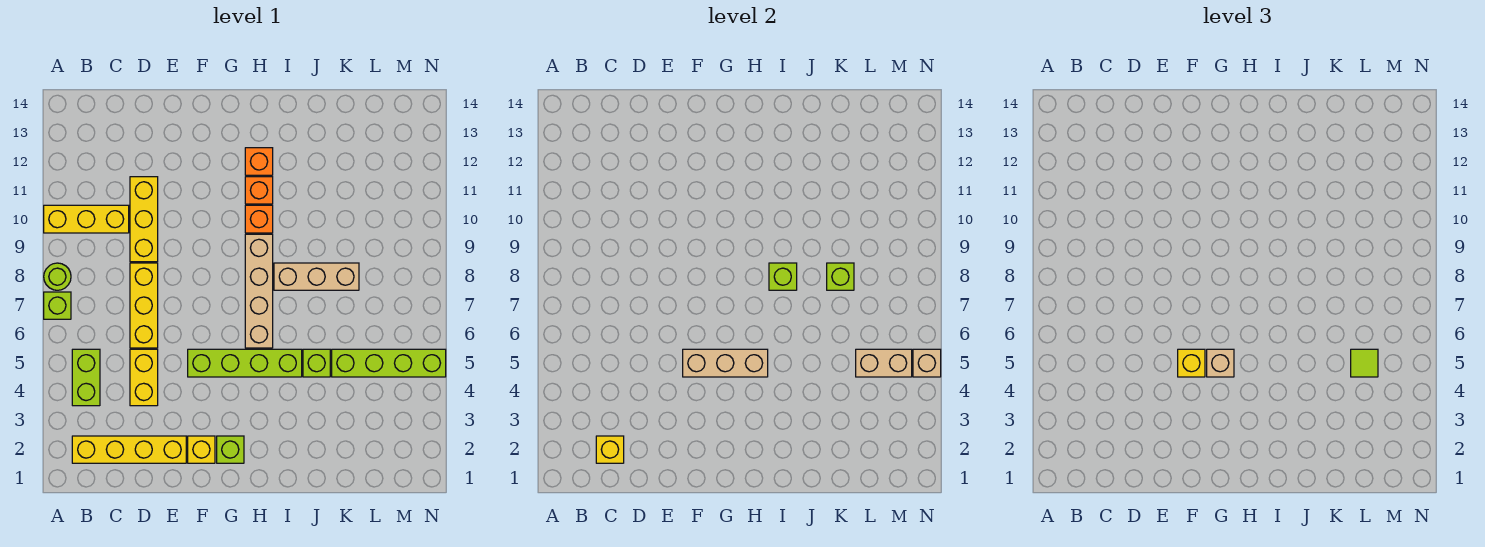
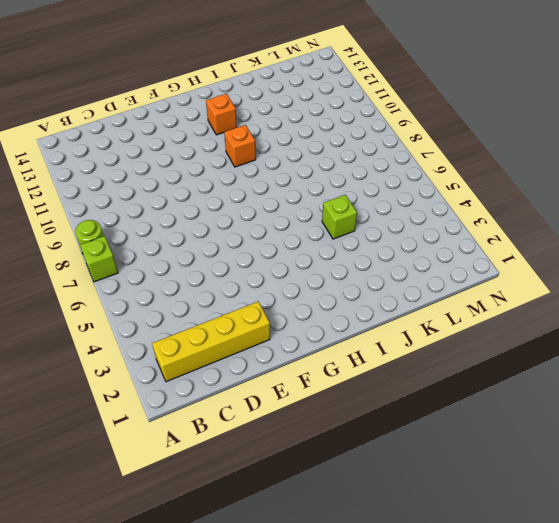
none -> yellow brick A10:C10 level 1
none -> lime brick B4:B5 level 1
none -> yellow brick D4:D5 level 1

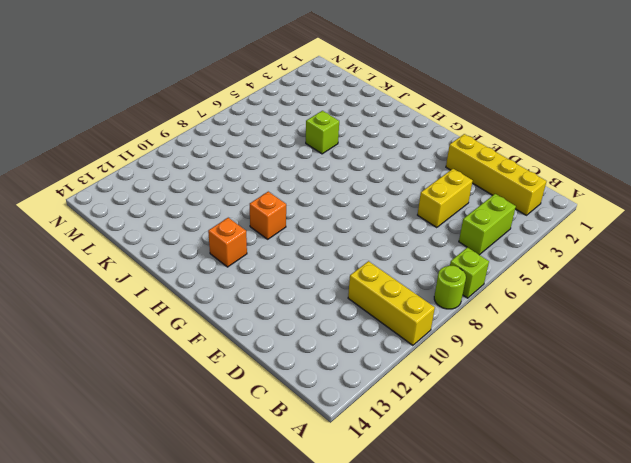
none -> yellow brick D6:D8 level 1
none -> yellow brick D9:D11 level 1
none -> yellow brick F2 level 1

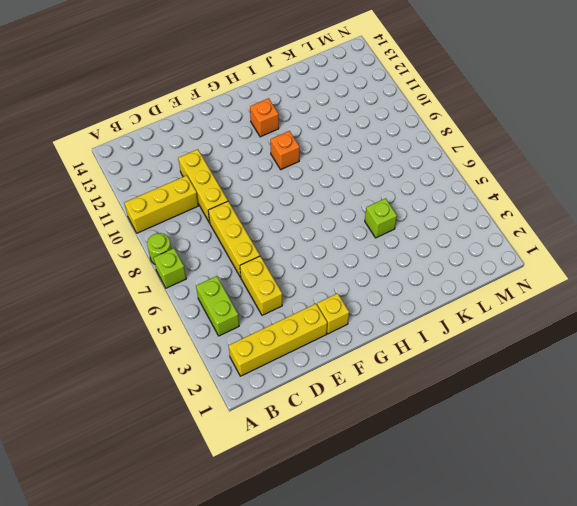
none -> lime brick F5:I5 level 1
none -> lime brick G2 level 1
none -> tan brick H6:H9 level 1

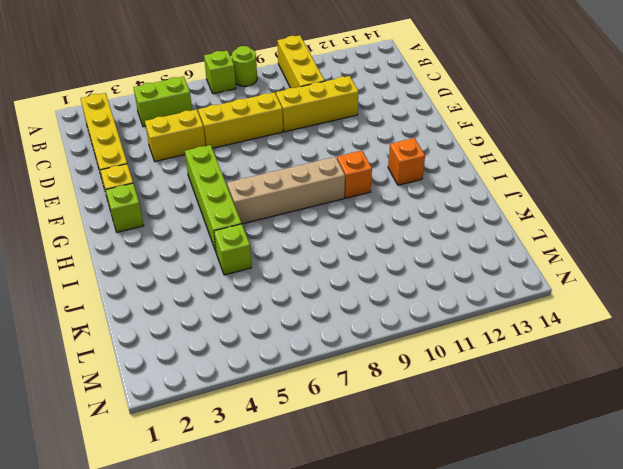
none -> orange brick H11 level 1
none -> tan brick I8:K8 level 1
none -> lime brick K5:N5 level 1

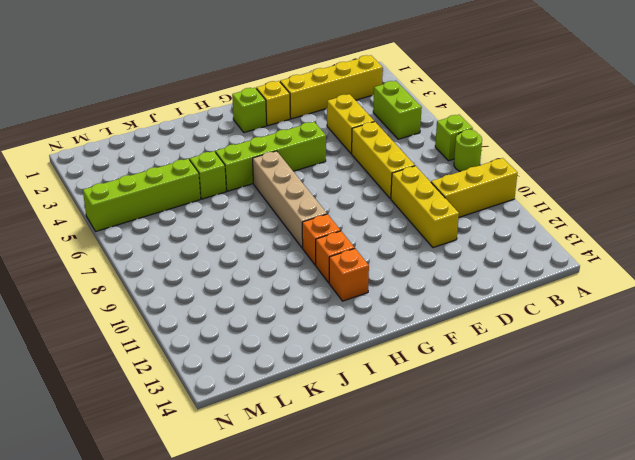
none -> tan brick I8:K8 level 1
none -> yellow brick C2 level 2
none -> tan brick F5:H5 level 2

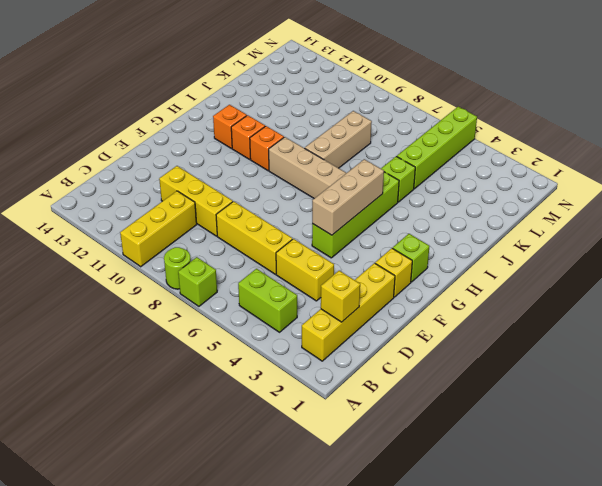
none -> lime brick I8 level 2
none -> lime brick K8 level 2
none -> tan brick L5:M5 level 2

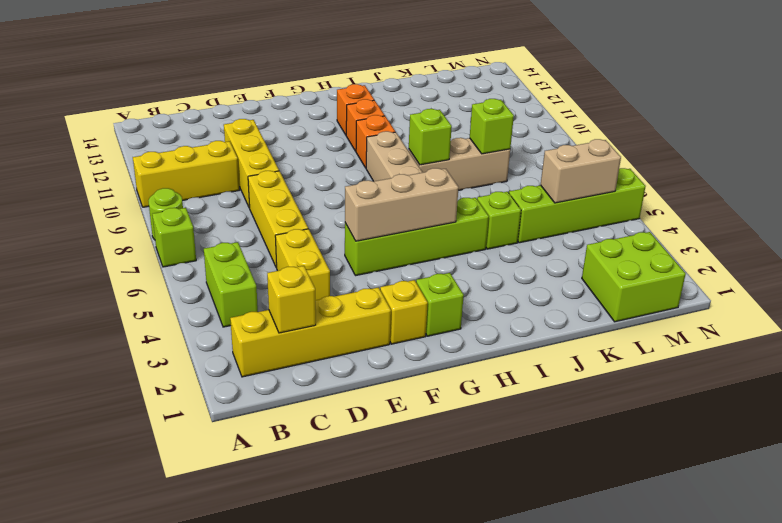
lime brick L1:M2 level 1 -> none
none -> tan brick N5 level 2
none -> yellow brick F5 level 3
none -> tan brick G5 level 3

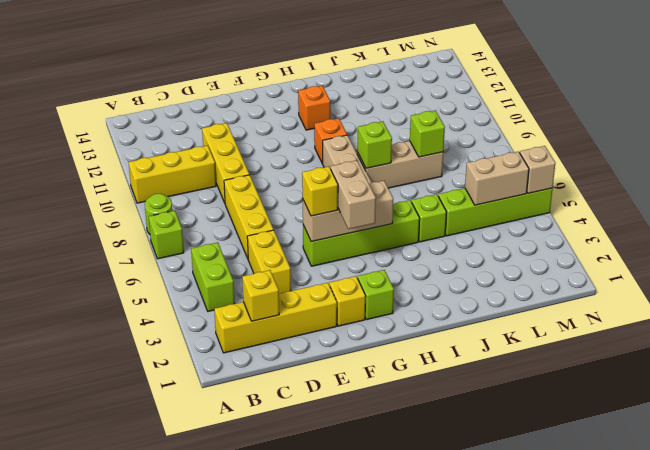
tan brick G4:G5 level 3 -> tan brick G5 level 3
none -> orange brick H11 level 1
none -> lime tile L5 level 3

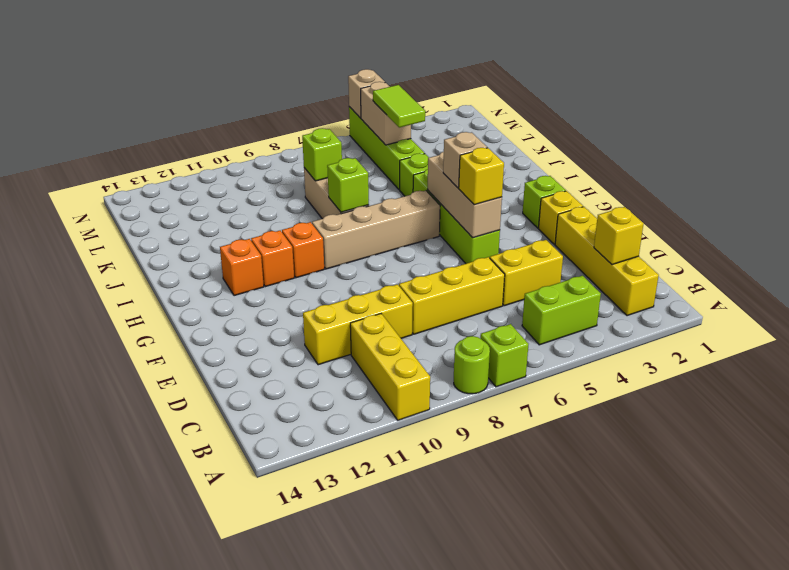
lime tile K5:L5 level 3 -> lime tile L5 level 3

